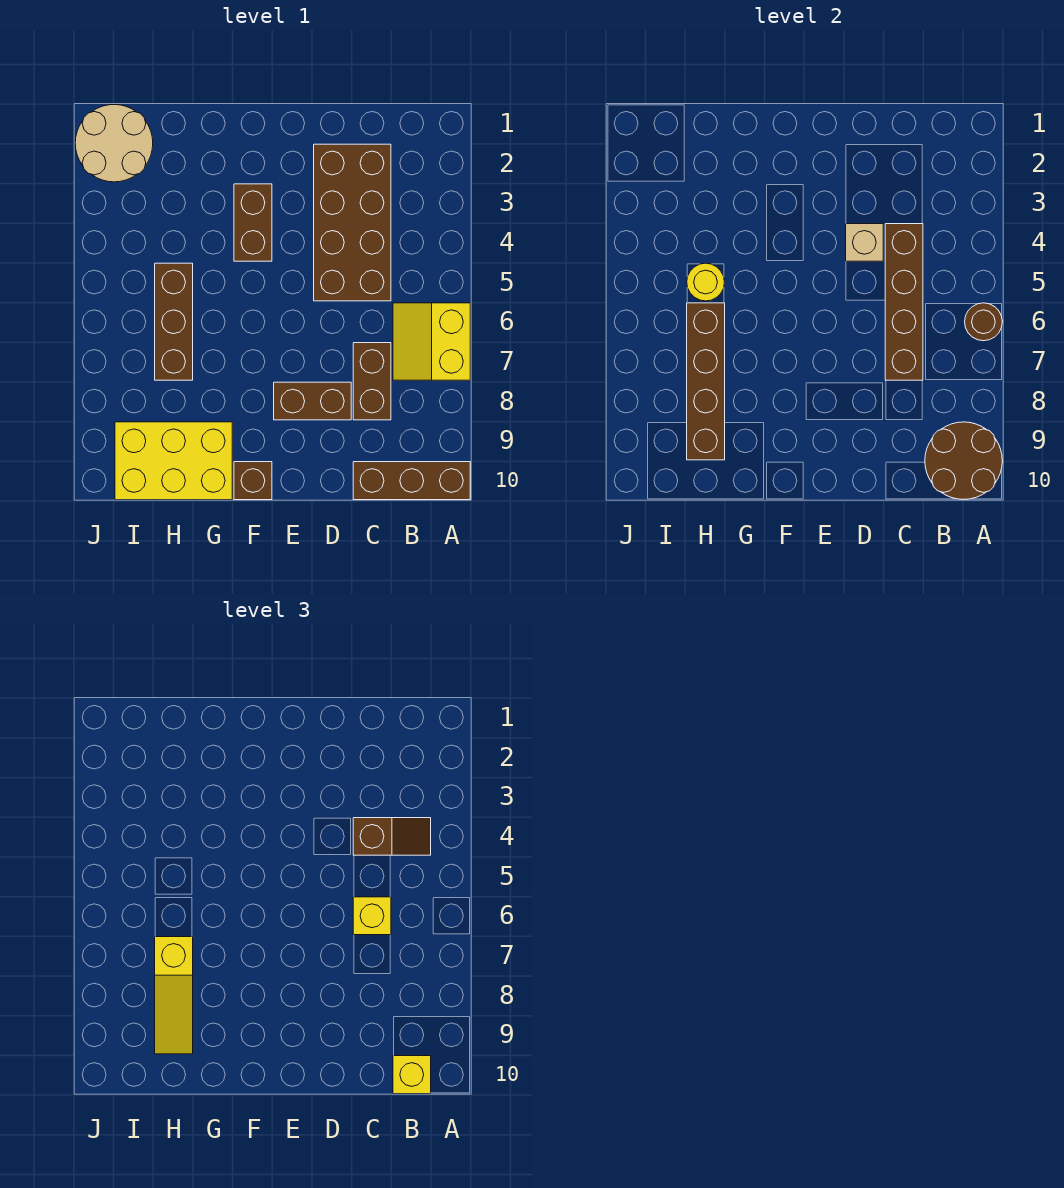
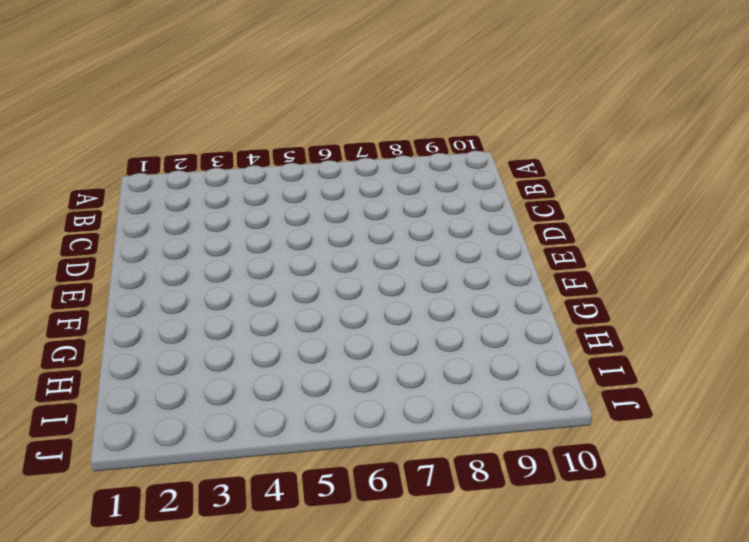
none -> yellow slope A6:B7 level 1 top A
none -> brown brick A10:C10 level 1
none -> brown brick C2:D5 level 1

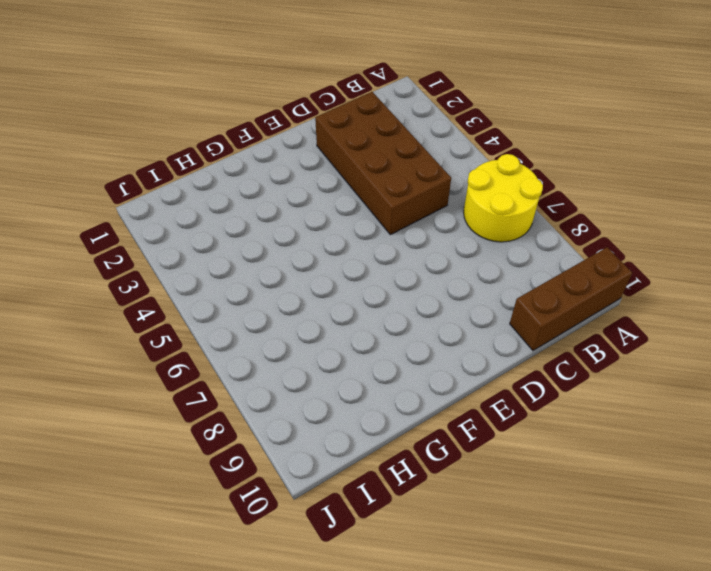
yellow round brick A6:B7 level 1 -> yellow slope A6:B7 level 1 top A
none -> brown brick C7:C8 level 1
none -> brown brick D8:E8 level 1
none -> brown brick F3:F4 level 1

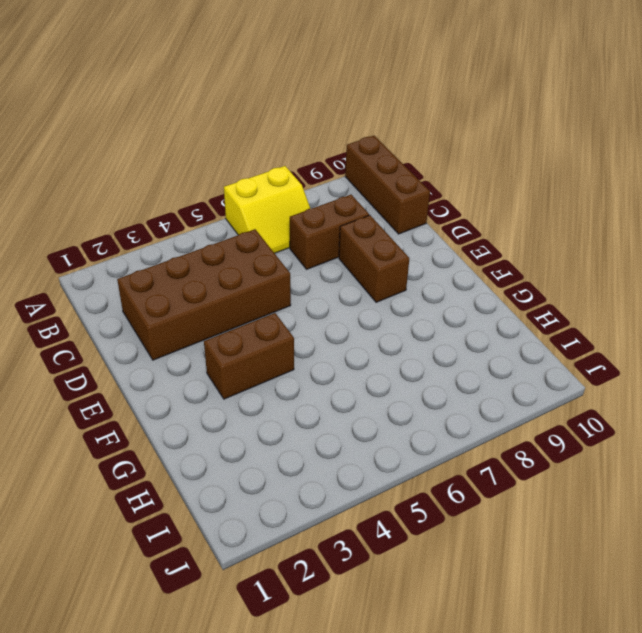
none -> brown brick F10 level 1
none -> yellow brick G9:I10 level 1
none -> brown brick H5:H7 level 1

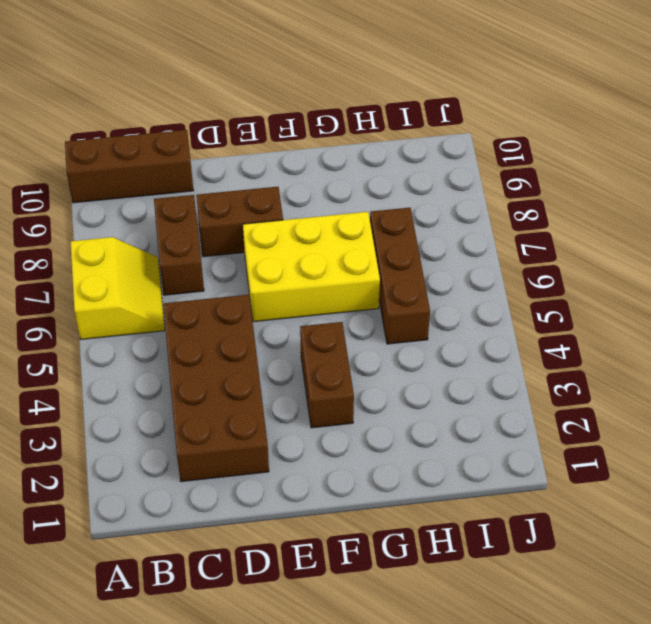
yellow brick E6:G7 level 1 -> yellow brick G9:I10 level 1
none -> brown brick F10 level 1
none -> tan round brick I1:J2 level 1
none -> brown round brick A6 level 2

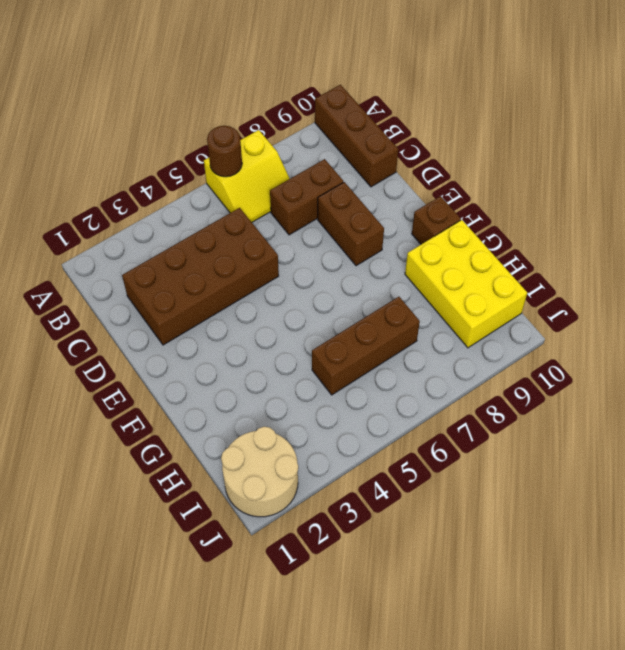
none -> brown brick F3:F4 level 1
none -> brown round brick A9:B10 level 2
none -> brown brick C4:C7 level 2

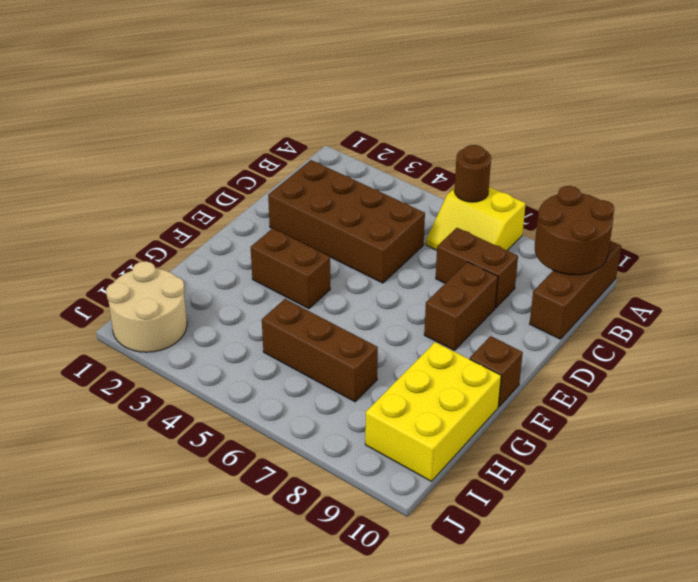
none -> brown brick C4:C7 level 2
none -> tan brick D4 level 2
none -> yellow round brick H5 level 2

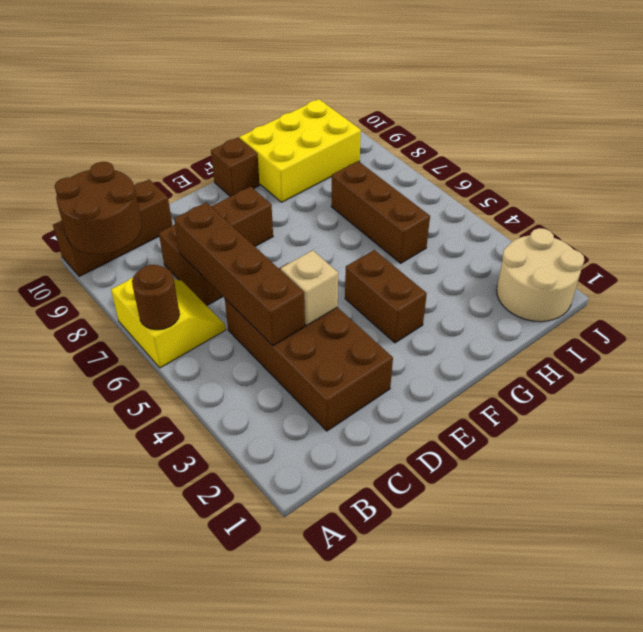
none -> yellow round brick H5 level 2
none -> brown brick H6:H9 level 2
none -> brown slope B4:C4 level 3 top C

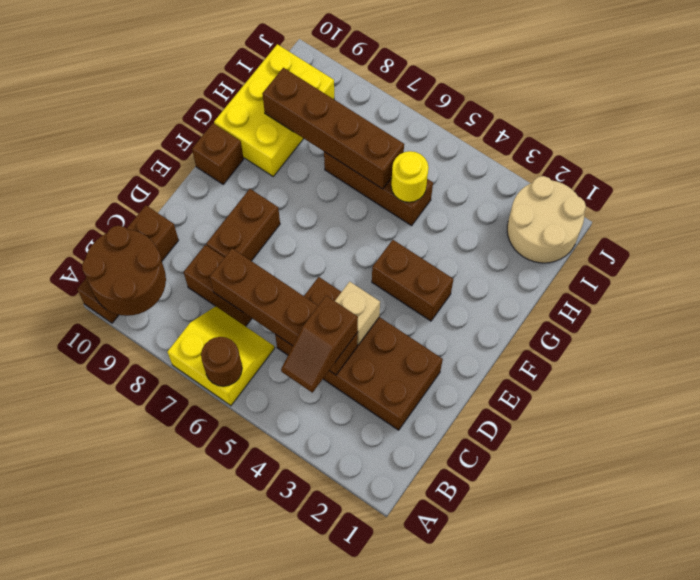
none -> yellow brick B10 level 3
none -> yellow brick C6 level 3
none -> yellow slope H7:H9 level 3 top 7

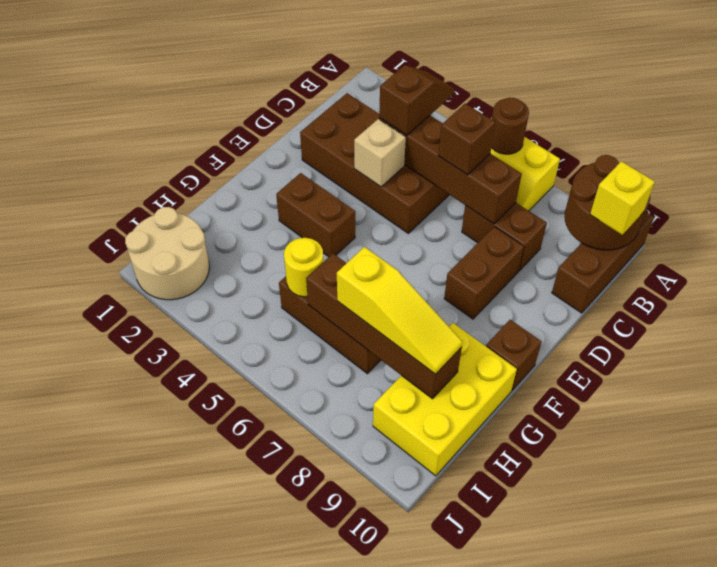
brown brick C6 level 3 -> yellow brick C6 level 3

